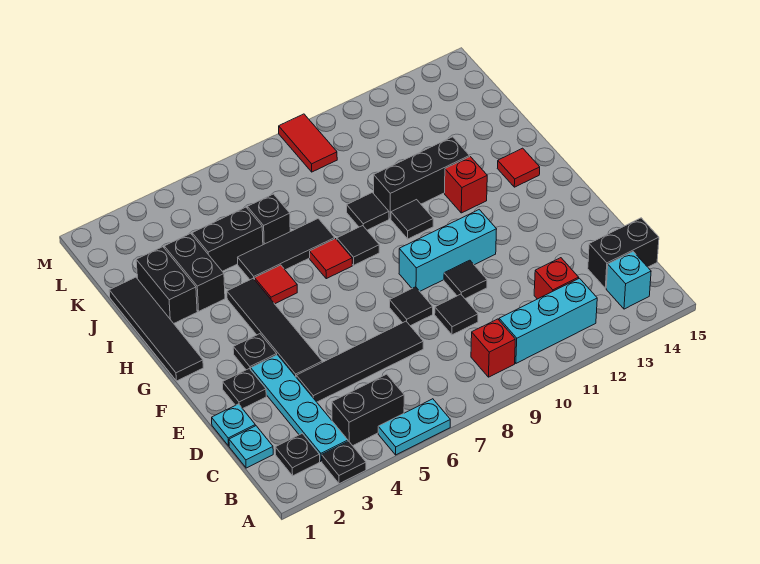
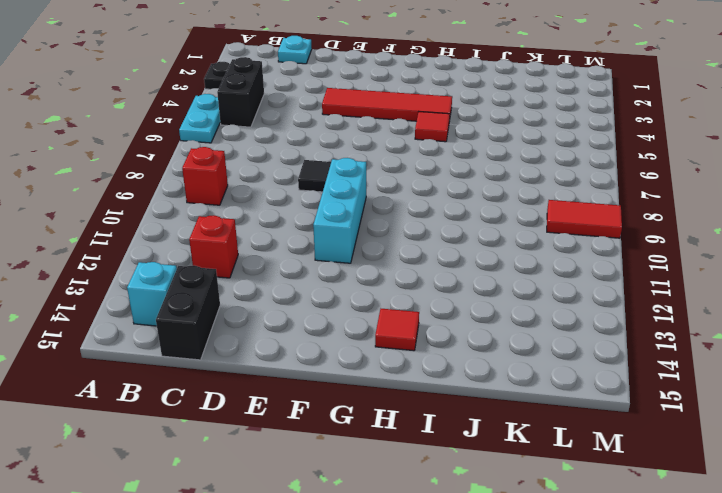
red tile E4:H4 level 1 -> black tile E4:H4 level 1
none -> black plate B2 level 1
none -> cyan plate B3:E3 level 1
none -> cyan brick B10:B12 level 1
none -> cyan plate D1 level 1

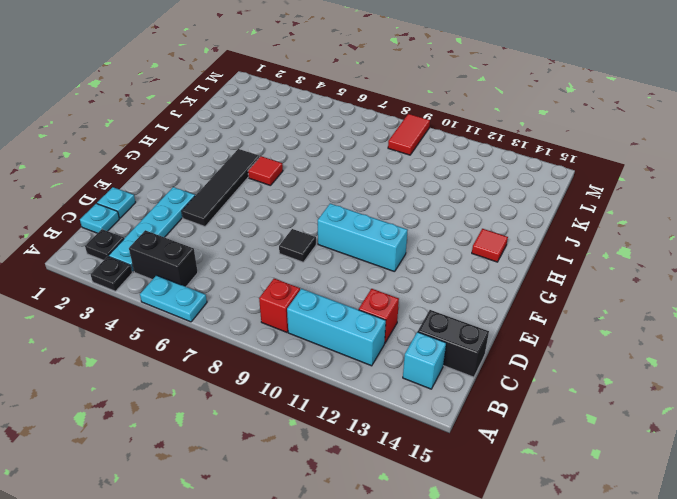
none -> black tile D4:D7 level 1
none -> black tile D9 level 1
none -> black plate E2 level 1
none -> black tile E10 level 1

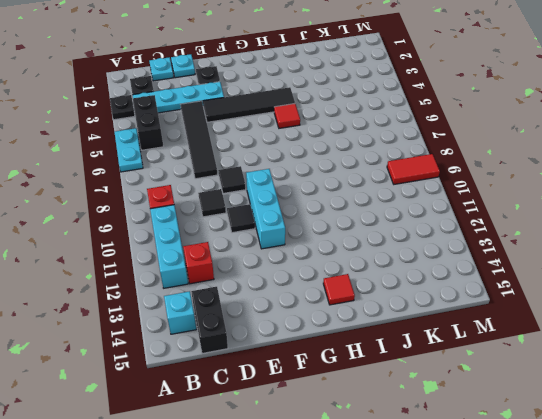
none -> black plate F3 level 1
none -> black tile G1:J1 level 1
none -> red tile H7 level 1
none -> black tile H8 level 1

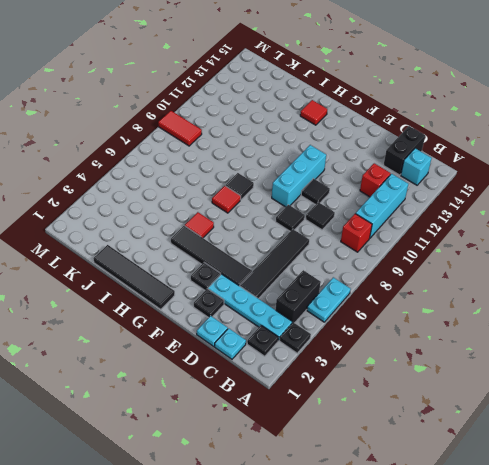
none -> black tile H10 level 1
none -> red brick H12 level 1
none -> black brick I2:J2 level 1
none -> black brick I3:J3 level 1

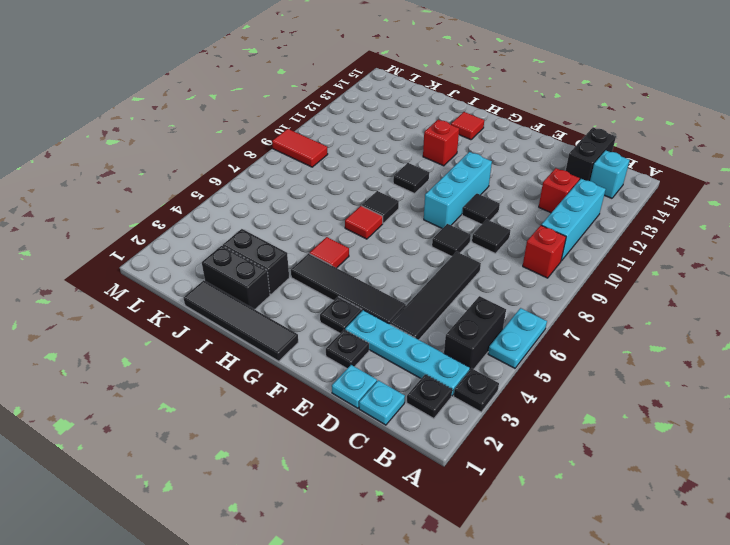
none -> black tile I5:I7 level 1
none -> black tile I9 level 1
none -> black brick I10:I12 level 1
none -> black brick J4:J5 level 1

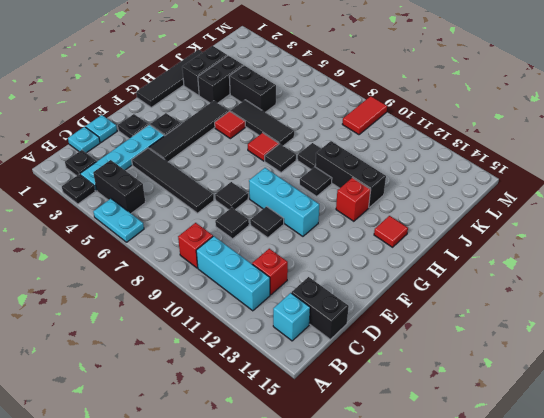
none -> black brick J6 level 1

